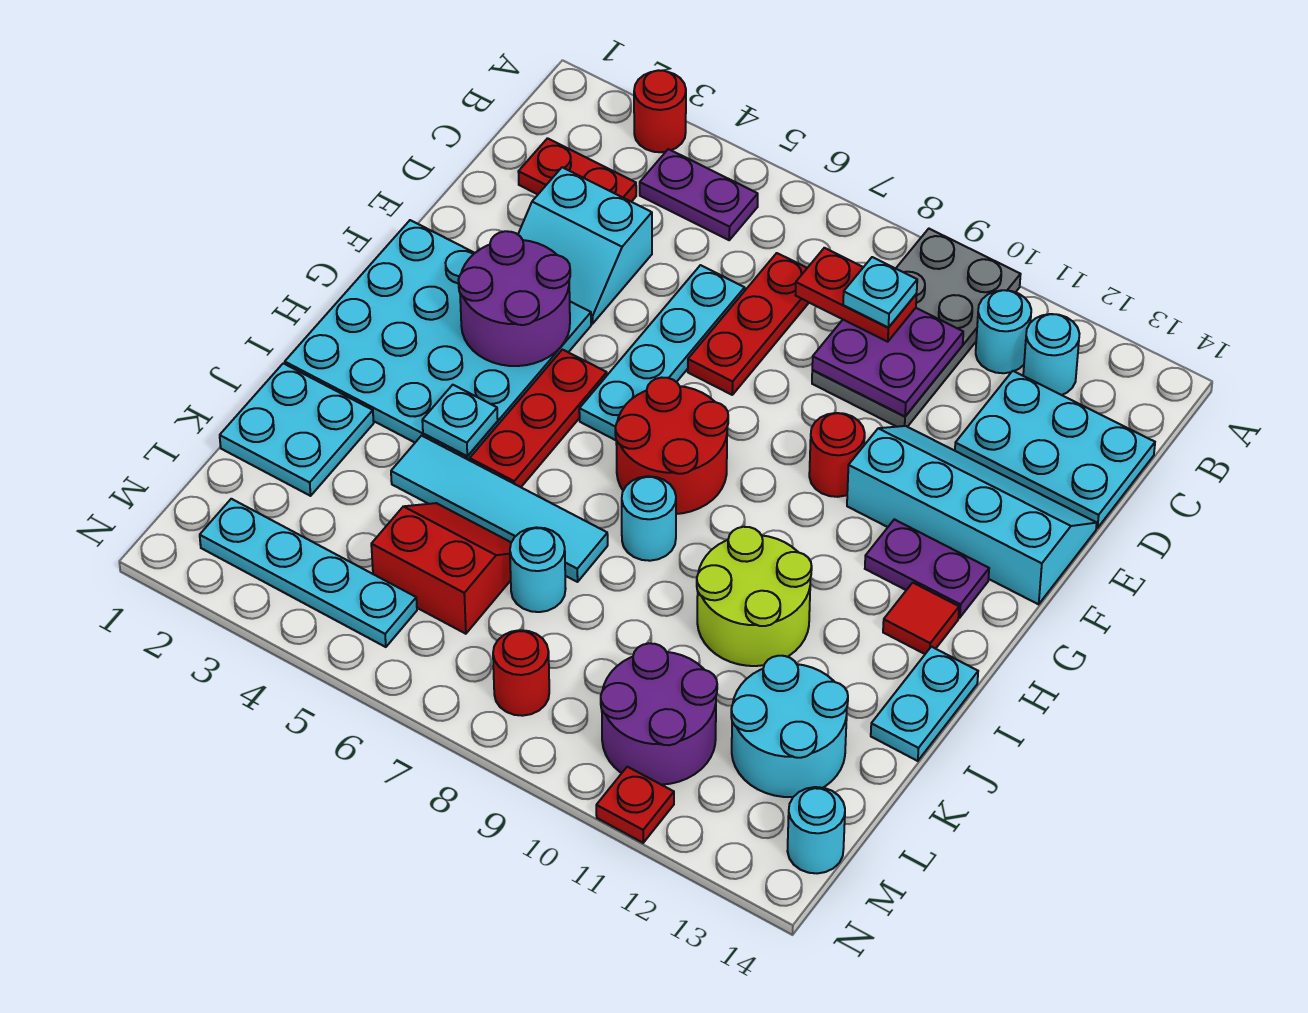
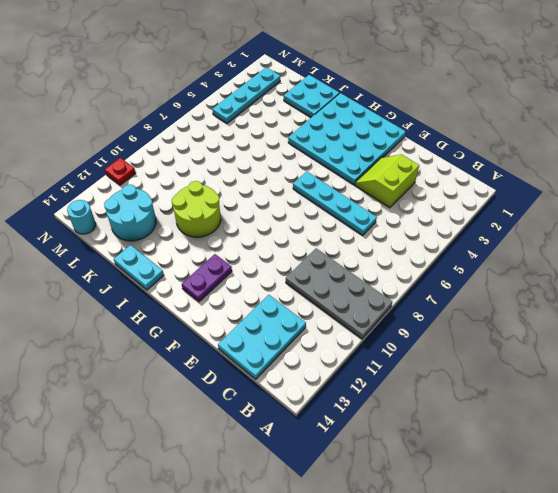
lime slope D3:E4 level 1 top D -> cyan slope D3:E4 level 1 top D
none -> red round brick A3 level 1
none -> purple plate B4:B5 level 1
none -> cyan round brick B11 level 1
none -> cyan round brick B12 level 1

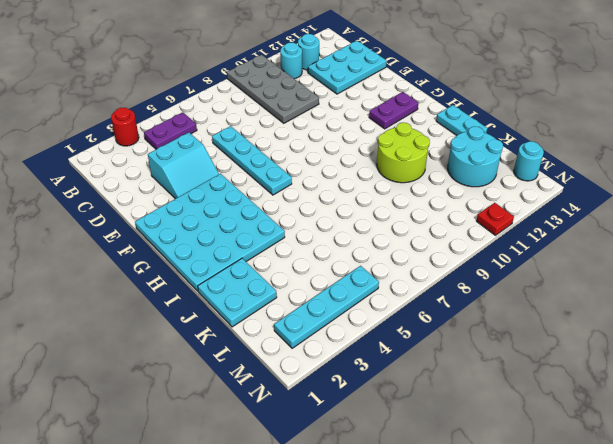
none -> red plate C2:C3 level 1
none -> red plate C7:E7 level 1
none -> cyan slope E11:F14 level 1 top F
none -> red round brick F10 level 1

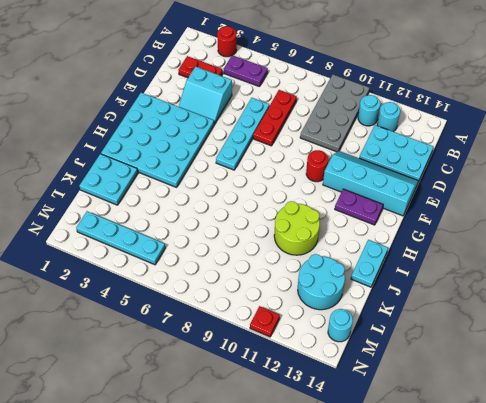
none -> red plate G5:I5 level 1
none -> red round brick G7:H8 level 1
none -> red tile H13 level 1
none -> cyan round brick I8 level 1

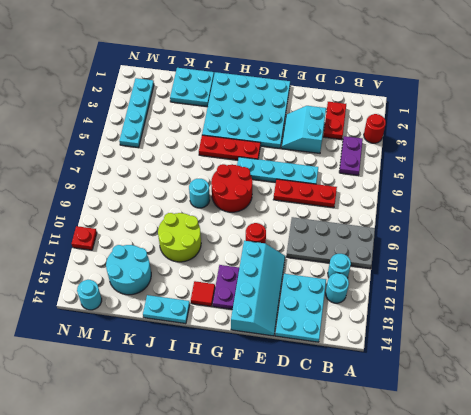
none -> cyan tile J4:J7 level 1
none -> red slope K5:L6 level 1 top L
none -> cyan round brick K7 level 1
none -> purple round brick L10:M11 level 1

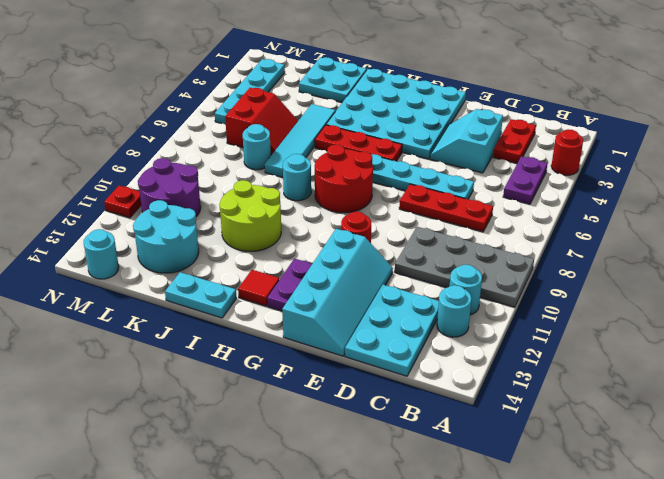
none -> red round brick M8 level 1
none -> purple plate C9:D10 level 2
none -> purple round brick F3:G4 level 2
none -> cyan plate I4 level 2

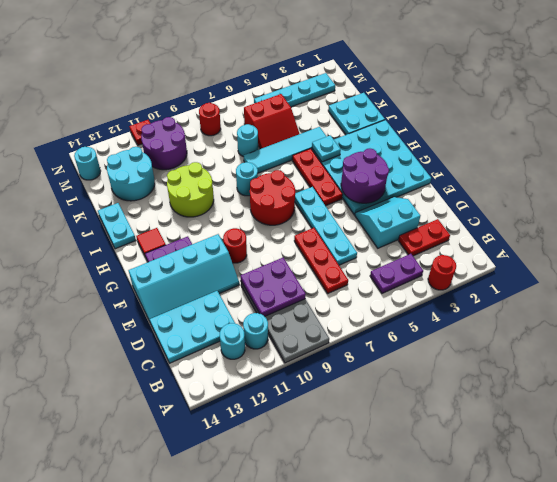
none -> red plate C8:C9 level 3
none -> cyan plate C9 level 4

